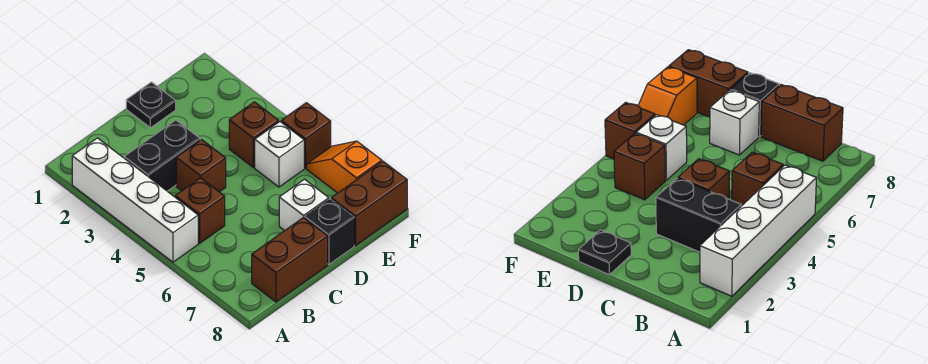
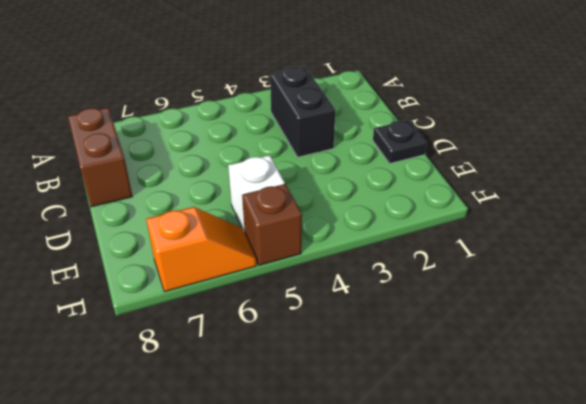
none -> white brick A2:A5 level 1
none -> brown brick B5 level 1
none -> brown brick C4 level 1

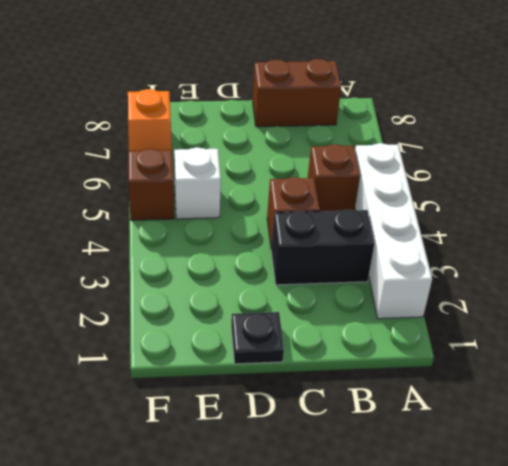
none -> white brick D7 level 1
none -> black brick D8 level 1
none -> brown brick E4 level 1

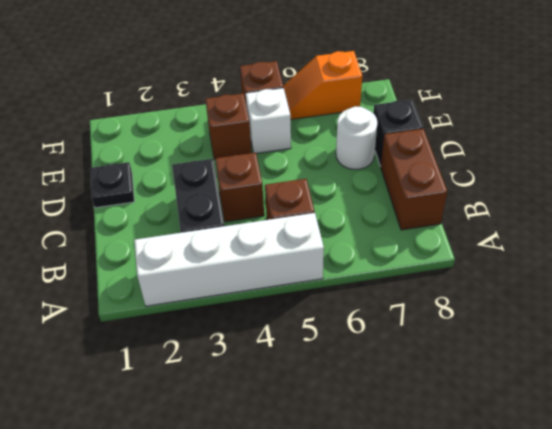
white round brick D7 level 1 -> white brick D7 level 1
none -> brown brick E8:F8 level 1

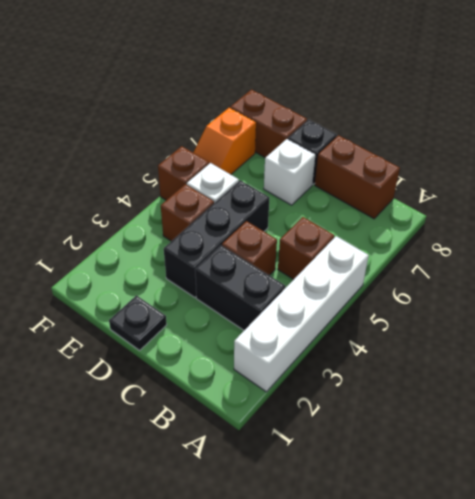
black brick D3:D5 level 1 -> none

